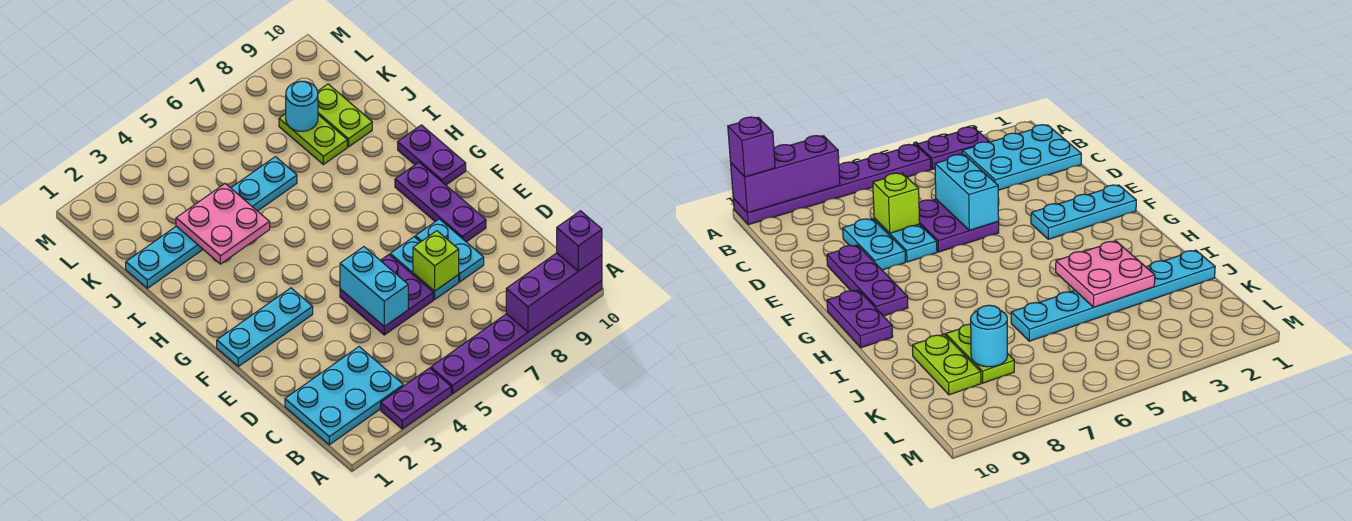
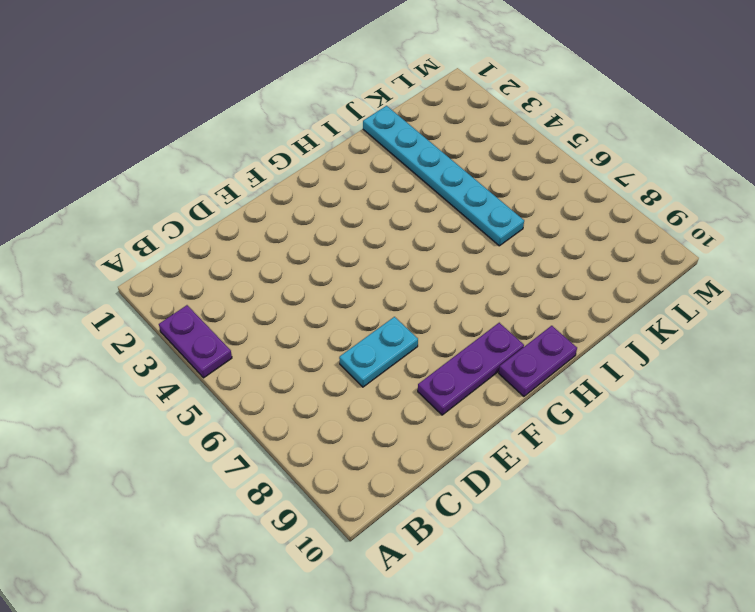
none -> purple plate A5:A10 level 1
none -> cyan plate B1:C3 level 1
none -> purple plate D5:E6 level 1

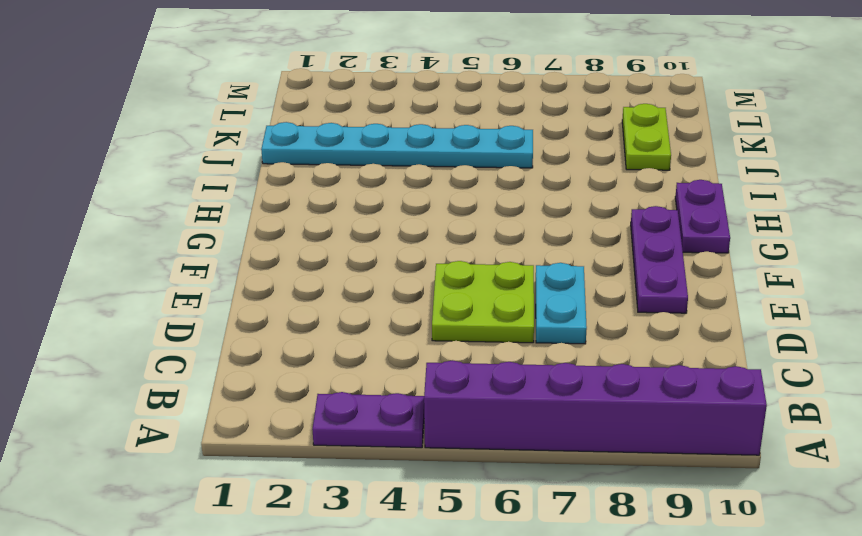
purple brick A5:A10 level 1 -> purple plate A5:A10 level 1
lime plate D5:E6 level 1 -> purple plate D5:E6 level 1
none -> cyan plate B1:C3 level 1
none -> cyan plate D8:E8 level 1
none -> cyan plate F1:F3 level 1

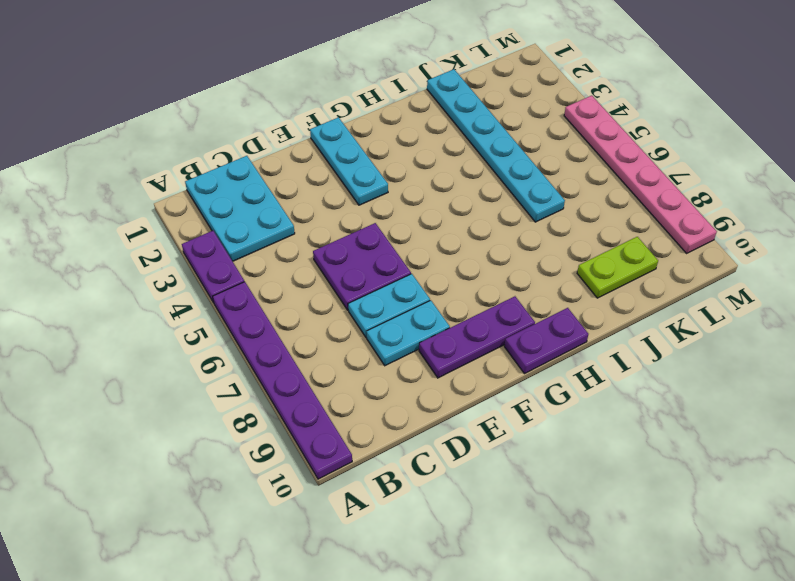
pink plate M4:M9 level 1 -> none
none -> lime plate J8:K8 level 1
none -> purple brick A8:A10 level 2
none -> cyan brick D5:E5 level 2

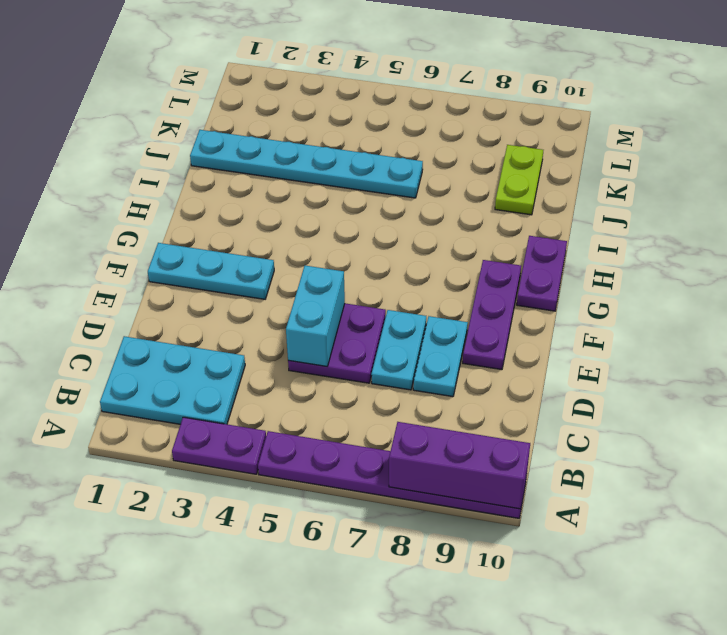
none -> lime plate J8:K8 level 1
none -> lime brick D7 level 2
none -> pink plate I3:J4 level 2

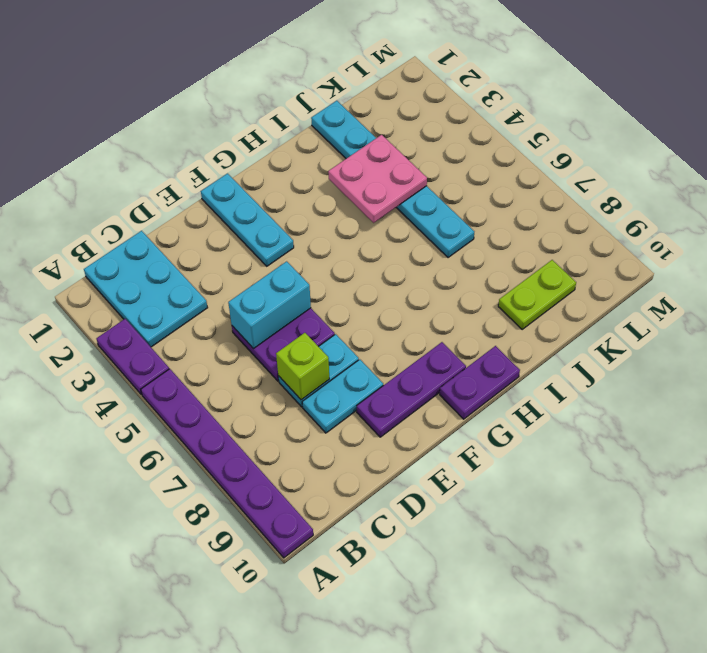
none -> lime plate J8:K8 level 1
none -> purple brick A8:A10 level 2
none -> cyan round brick K8 level 2

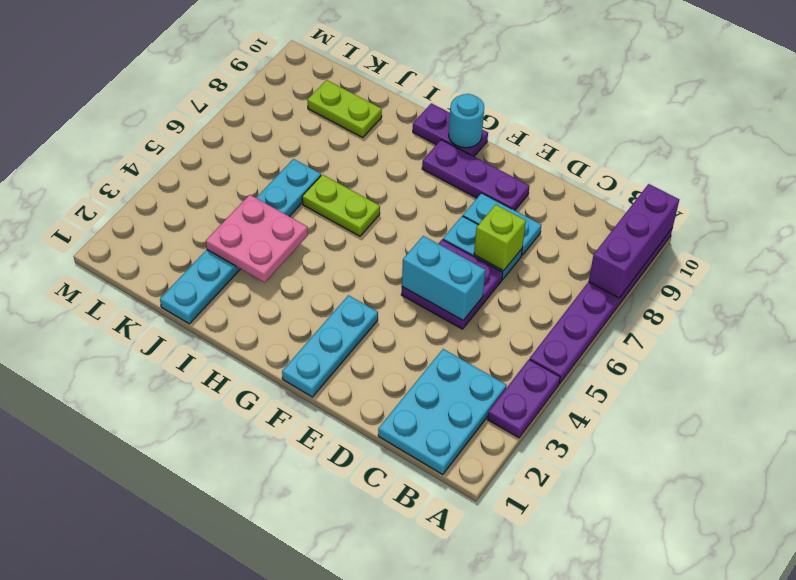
cyan round brick G10 level 2 -> cyan round brick K8 level 2
lime plate H6:I6 level 1 -> lime plate J8:K8 level 1
none -> purple brick A10 level 3

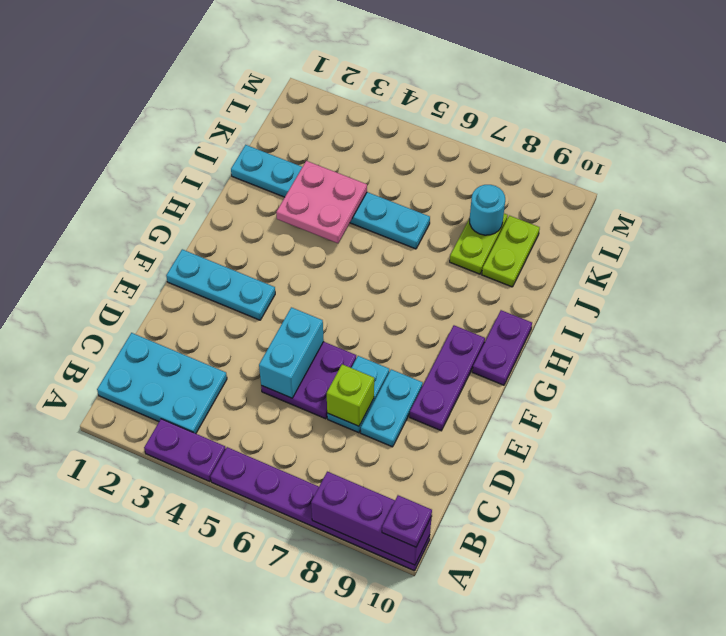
purple plate A10 level 3 -> purple brick A10 level 3

